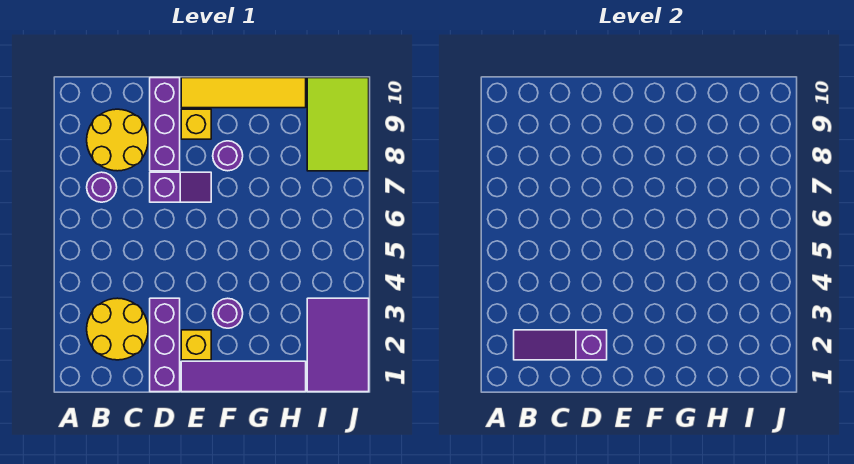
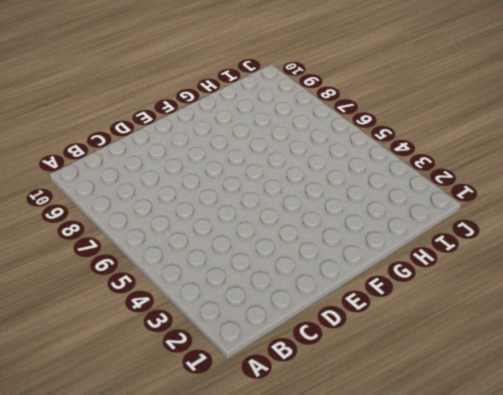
none -> yellow round brick B2:C3 level 1
none -> purple round brick B7 level 1
none -> yellow round brick B8:C9 level 1

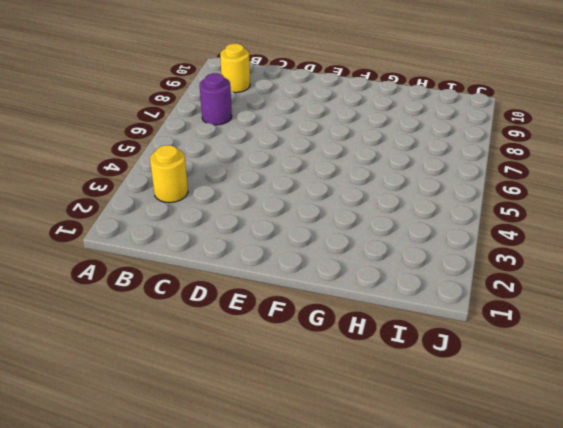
yellow round brick B3 level 1 -> yellow round brick B2:C3 level 1
yellow round brick B9 level 1 -> yellow round brick B8:C9 level 1
none -> purple brick D1:D3 level 1
none -> purple slope D7:E7 level 1 top D
none -> purple brick D8:D10 level 1

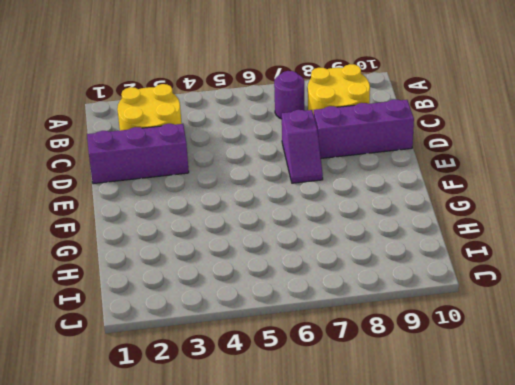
none -> purple tile E1:H1 level 1
none -> yellow brick E2 level 1
none -> yellow brick E9 level 1

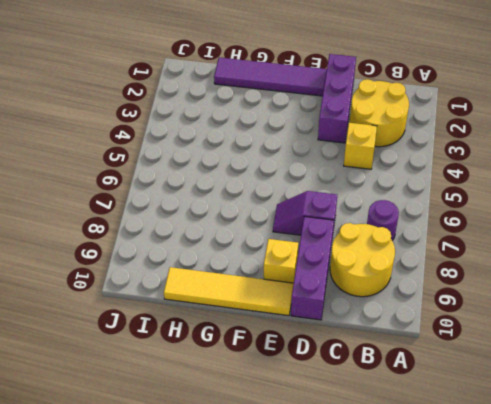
yellow brick C4 level 1 -> yellow brick E2 level 1
none -> purple round brick F3 level 1
none -> purple round brick F8 level 1
none -> purple tile I1:J3 level 1

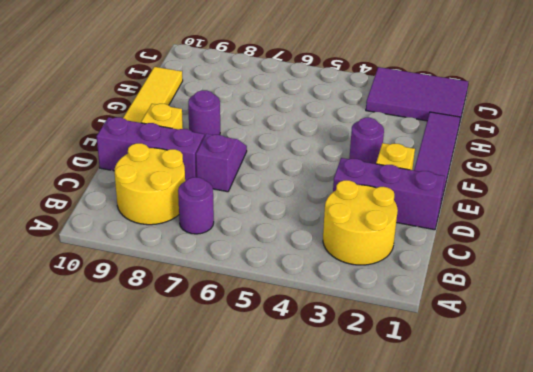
none -> lime tile I8:J10 level 1
none -> purple slope B2:D2 level 2 top D

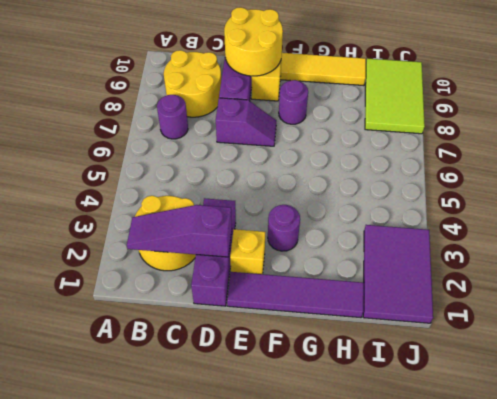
yellow round brick D9:E10 level 2 -> none

